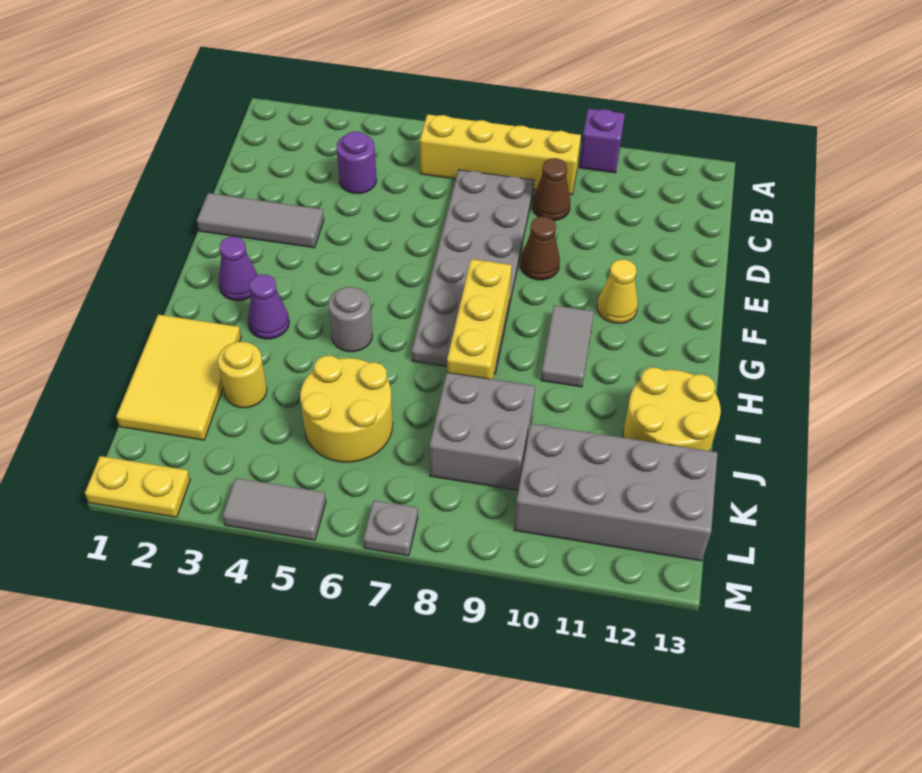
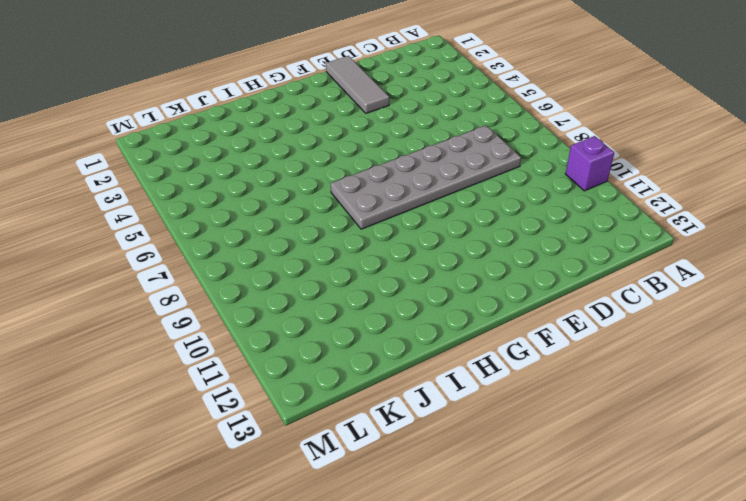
none -> yellow brick B6:B9 level 1
none -> purple round brick C4 level 1
none -> brown cone C9 level 1

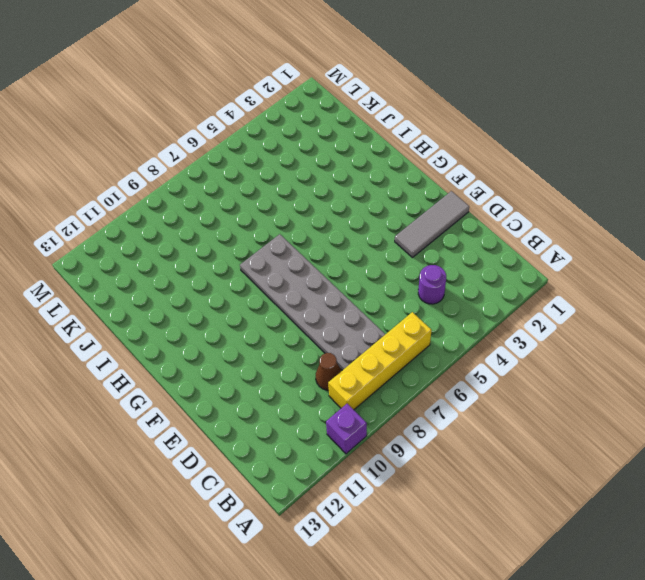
none -> brown cone E9 level 1
none -> yellow cone F11 level 1
none -> purple cone G2 level 1

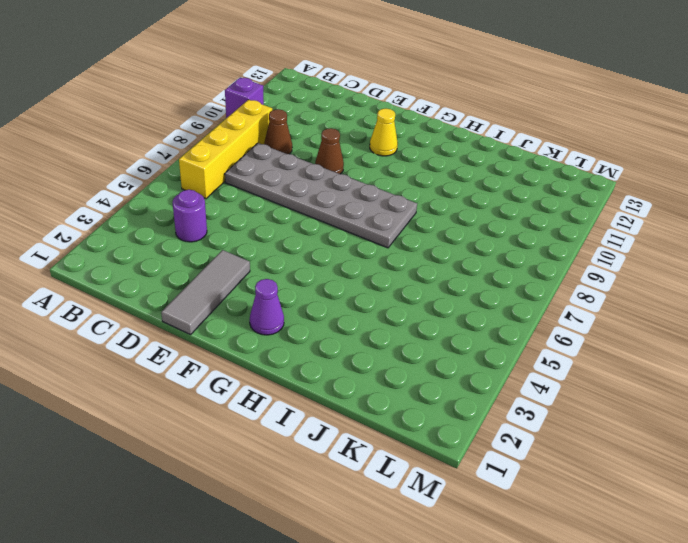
none -> grey tile G10:H10 level 1
none -> purple cone H3 level 1
none -> grey round brick H5 level 1

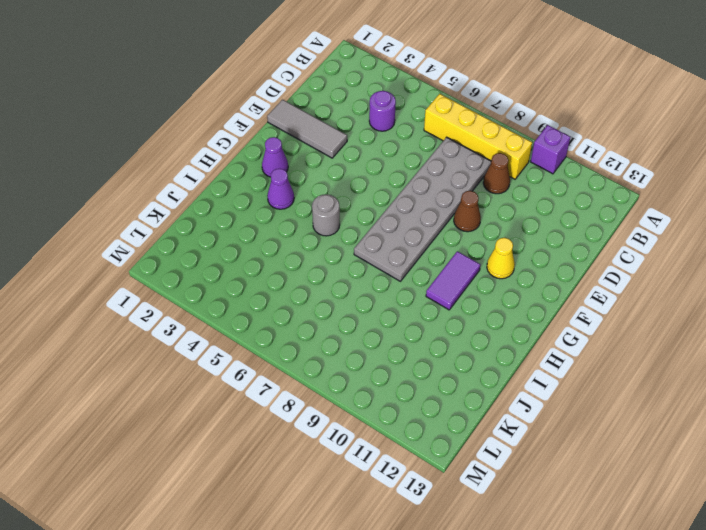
purple tile G10:H10 level 1 -> grey tile G10:H10 level 1
none -> yellow tile I1:K2 level 1
none -> yellow round brick I12:J13 level 1
none -> yellow round brick J3 level 1

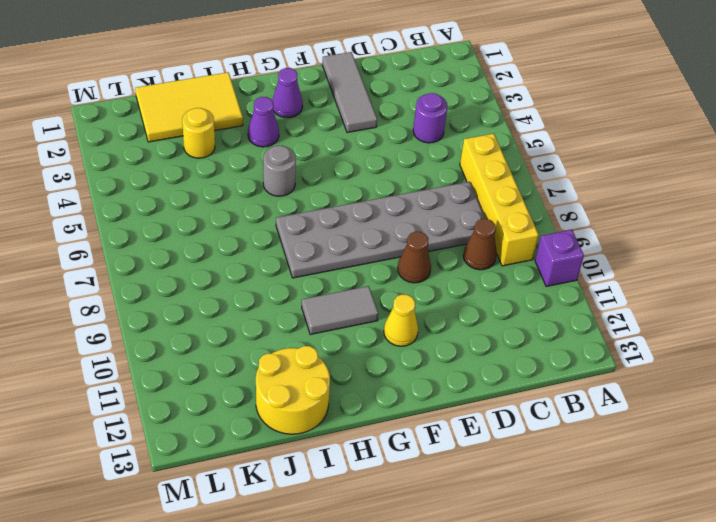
none -> yellow round brick J5:K6 level 1
none -> grey brick J8:K9 level 1
none -> grey brick K10:L13 level 1

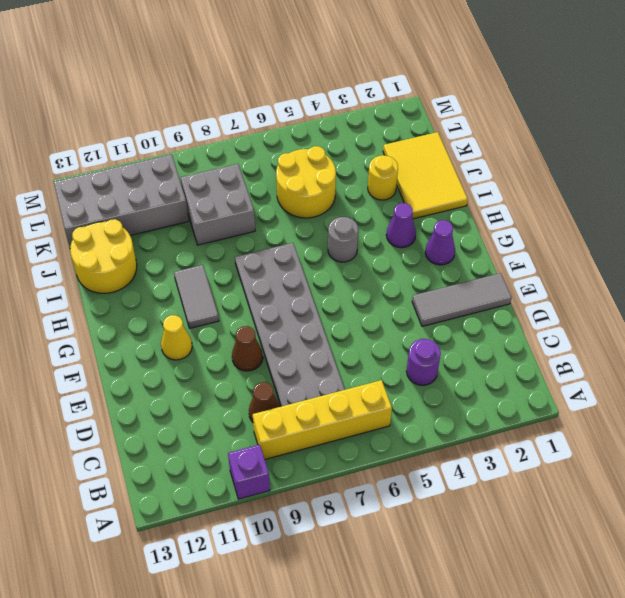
none -> yellow plate M1:M2 level 1
none -> grey tile M4:M5 level 1
none -> grey plate M7 level 1

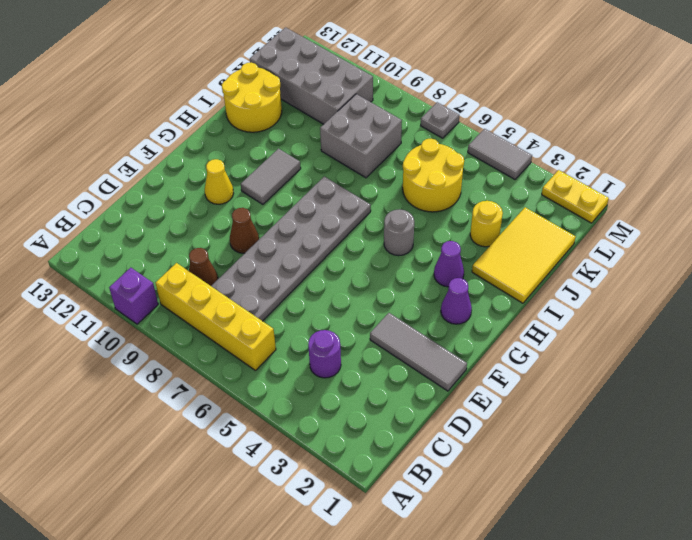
none -> yellow brick G8:I8 level 2

